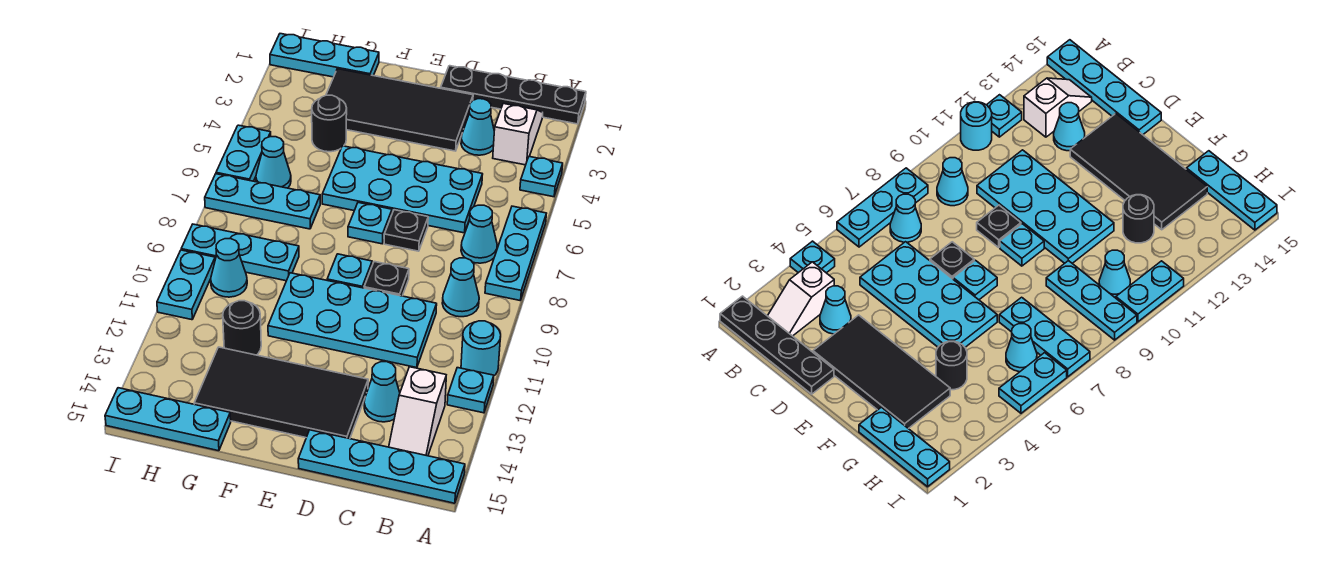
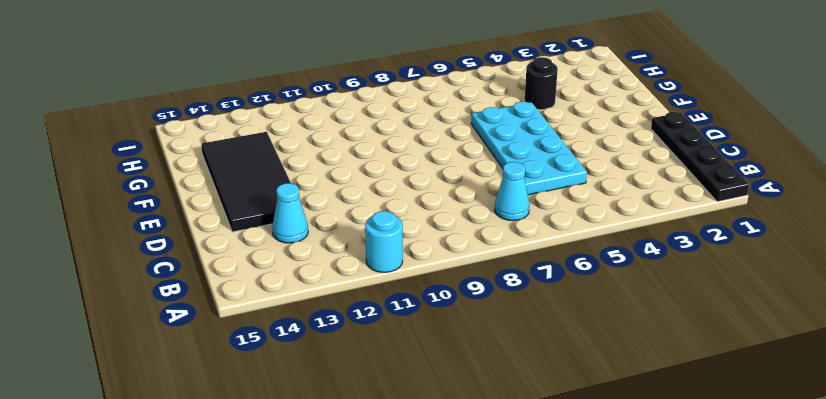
none -> cyan plate A4 level 1
none -> cyan plate A6:A8 level 1
none -> cyan plate A12 level 1
none -> cyan plate A15:D15 level 1

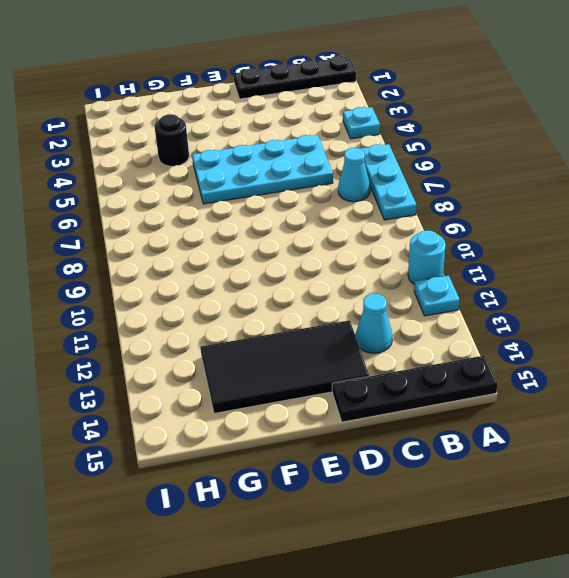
black plate A15:D15 level 1 -> cyan plate A15:D15 level 1
none -> white slope B2:B3 level 1 top 3
none -> cyan cone B9 level 1
none -> white slope B13:B14 level 1 top 13
none -> cyan cone C3 level 1

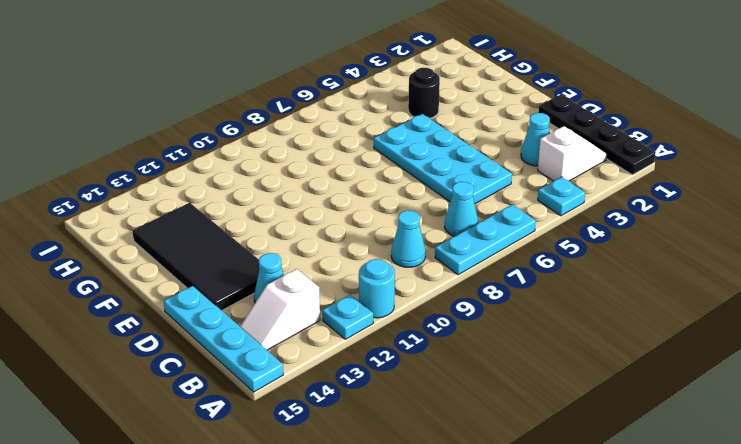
none -> cyan plate C10:F11 level 1
none -> black tile D2:G3 level 1
none -> black plate D7 level 1
none -> black plate D9 level 1

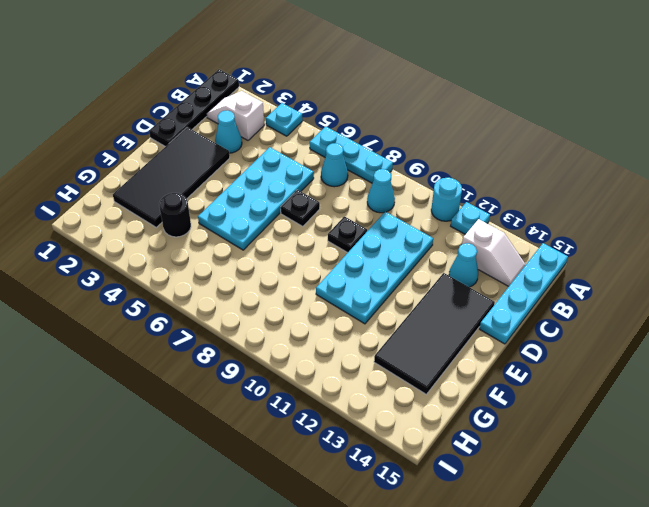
none -> cyan plate E7 level 1
none -> cyan plate E9 level 1
none -> cyan plate G1:I1 level 1
none -> cyan plate G7:I7 level 1

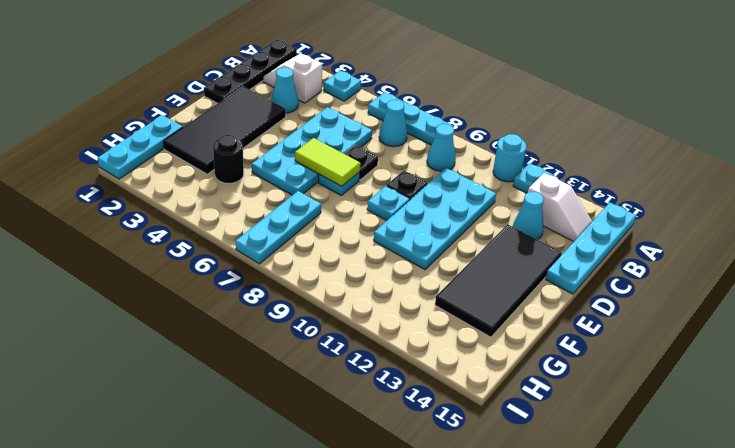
lime tile E6:E7 level 2 -> none
none -> cyan plate G9:I9 level 1
none -> black round brick G12 level 1
none -> cyan plate G15:I15 level 1
none -> cyan cone H6 level 1

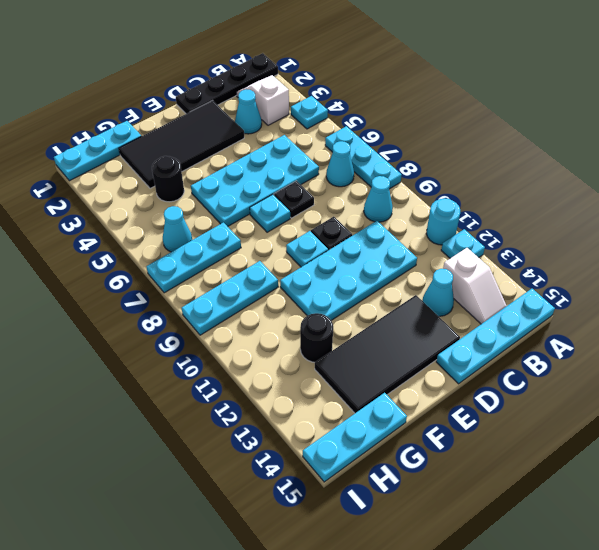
none -> cyan cone H10 level 1
none -> cyan plate I5:I6 level 1
none -> cyan plate I10:I11 level 1

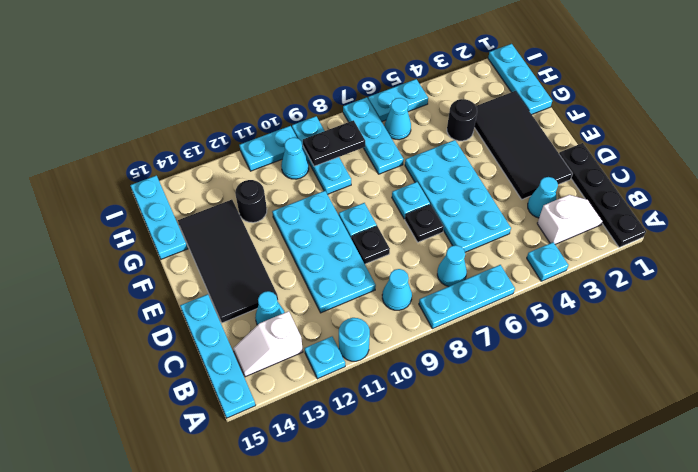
black plate H8:H9 level 2 -> none

